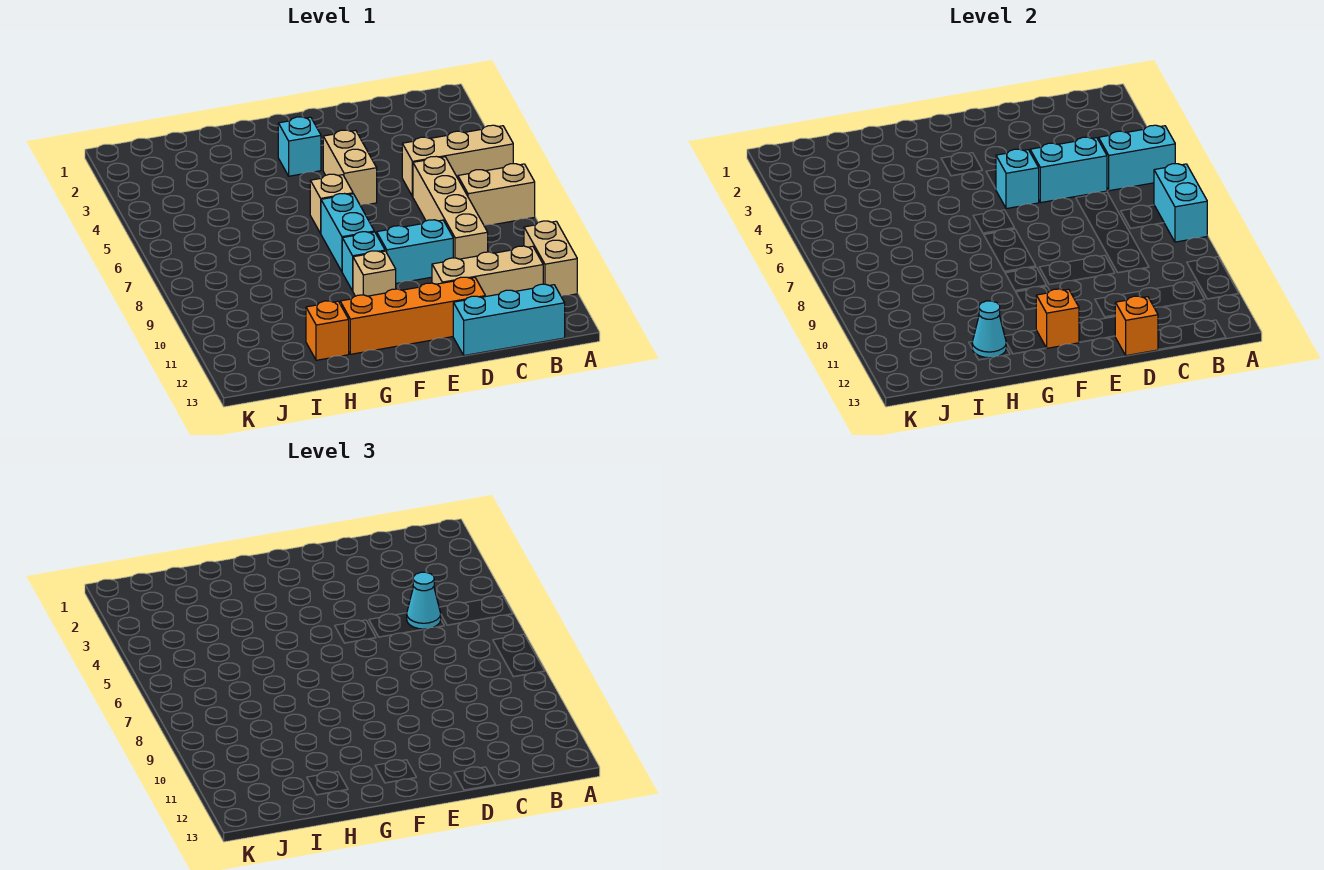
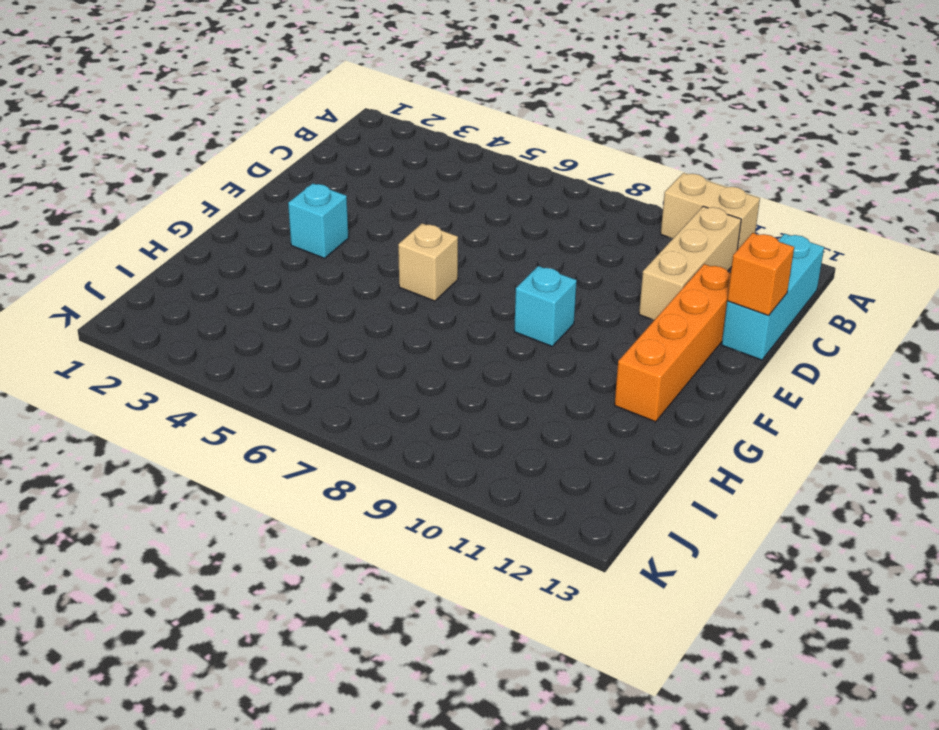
none -> tan brick A5:C5 level 1
none -> tan brick A7:B7 level 1
none -> tan brick C6:C9 level 1

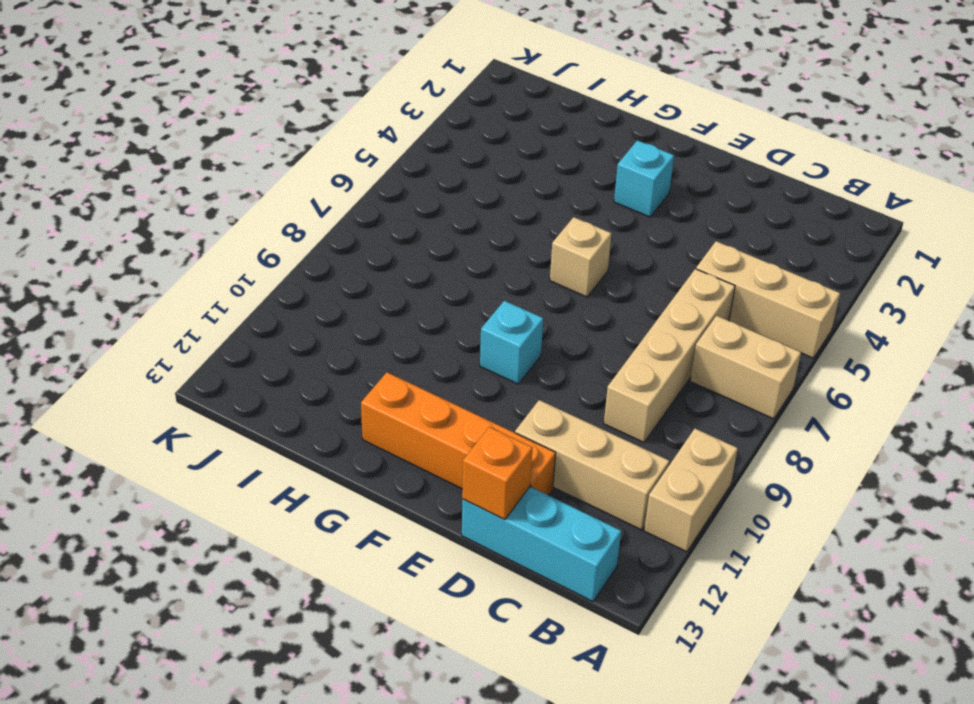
none -> cyan brick D9:E9 level 1
none -> tan brick E4:E5 level 1
none -> cyan brick F7:F8 level 1

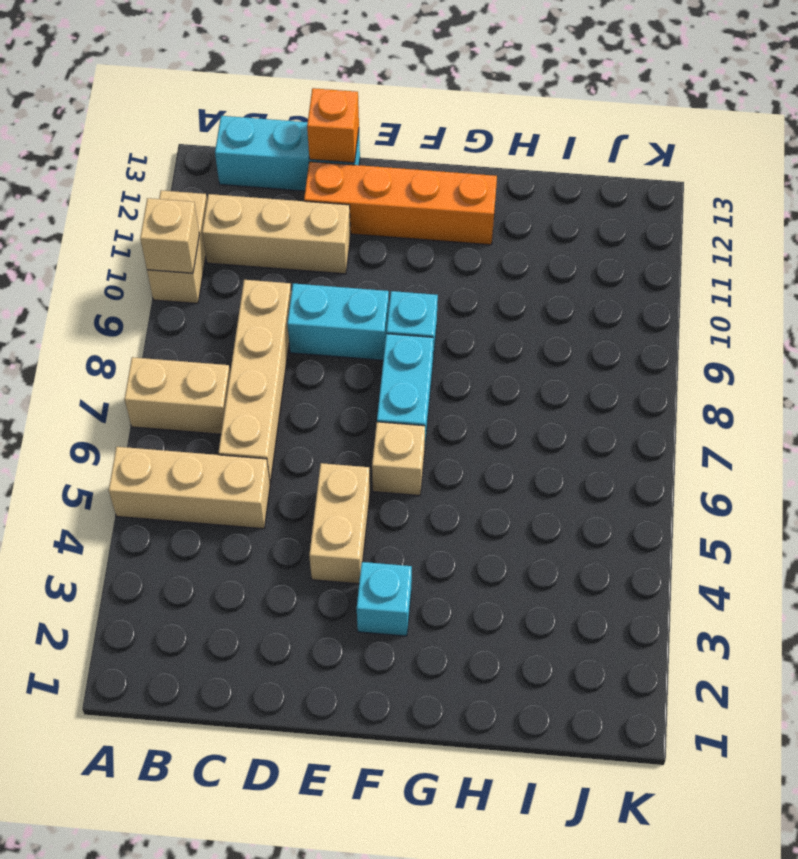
tan brick A10 level 2 -> tan brick F10 level 1
none -> orange brick H12 level 1
none -> cyan brick A5:B5 level 2
none -> cyan brick A7:A8 level 2

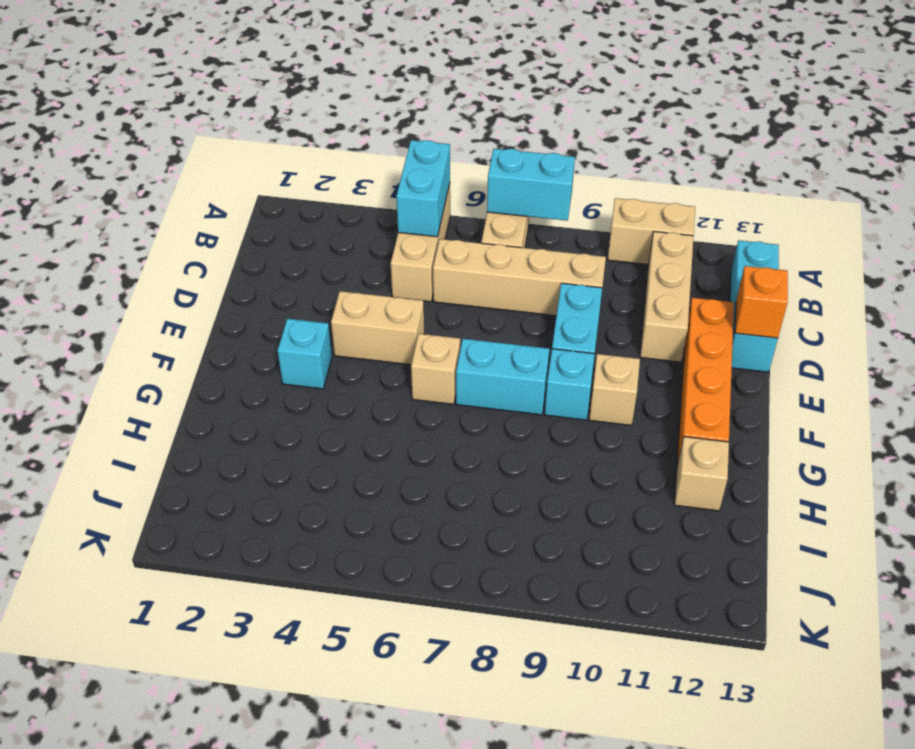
tan brick H12 level 1 -> orange brick H12 level 1
none -> cyan brick C5:D5 level 2
none -> cyan brick E5 level 2
none -> orange brick F12 level 2

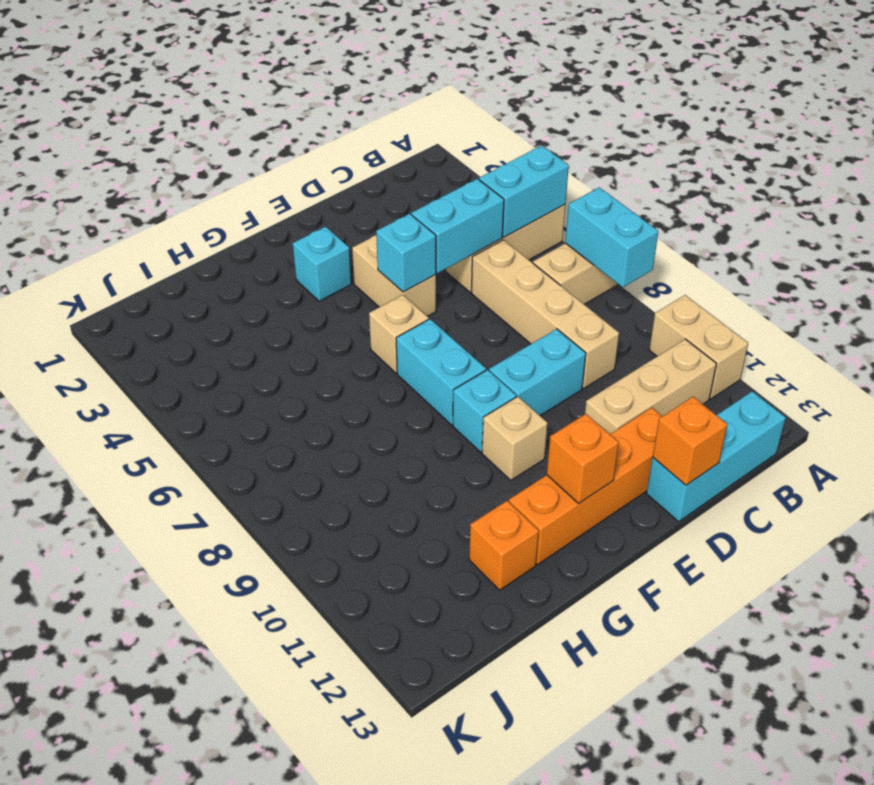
none -> cyan cone H12 level 2
none -> cyan cone C5 level 3

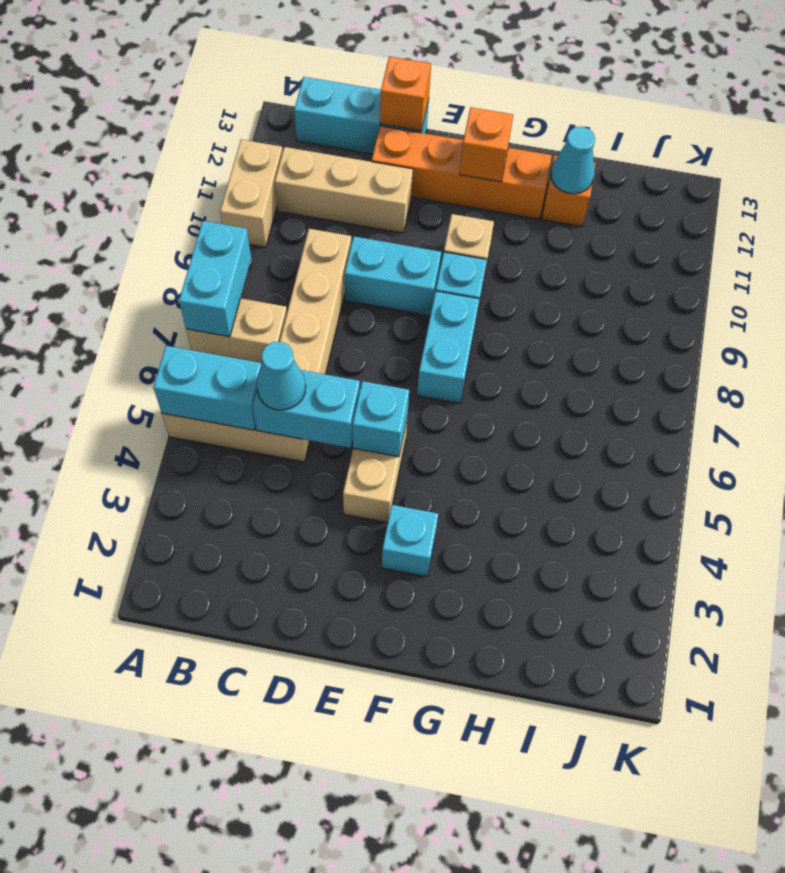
none -> tan brick F6 level 1

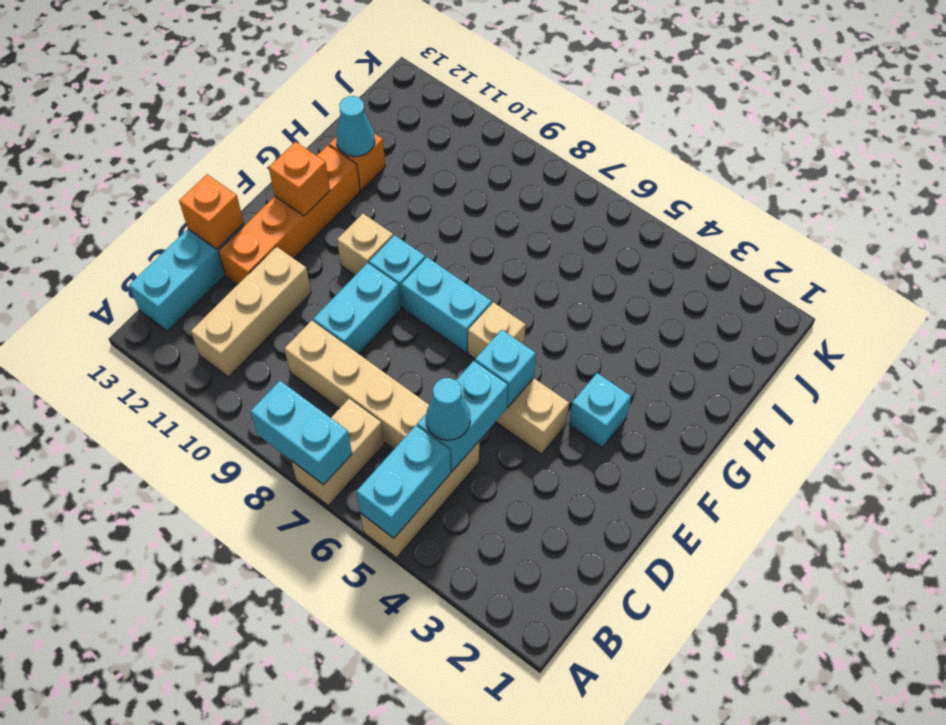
none -> tan brick A10:A11 level 1

